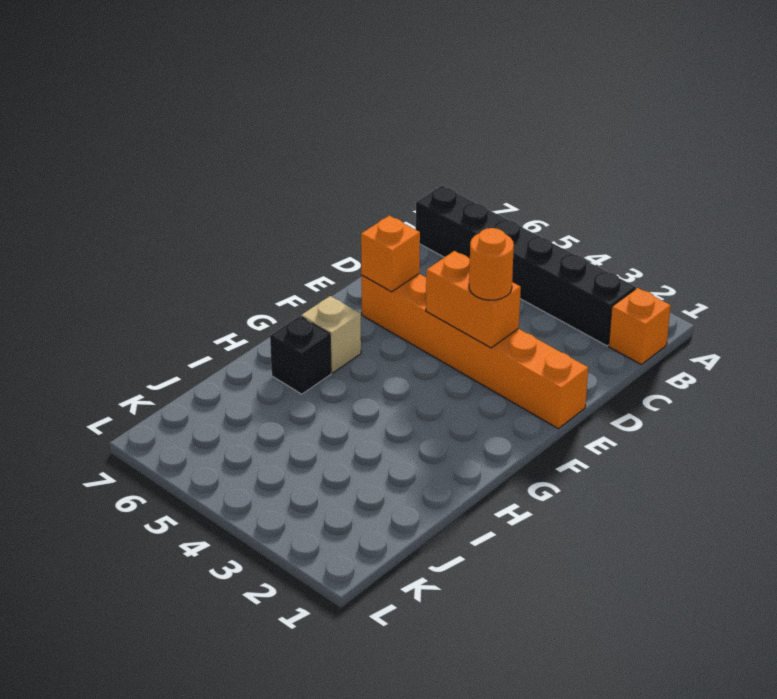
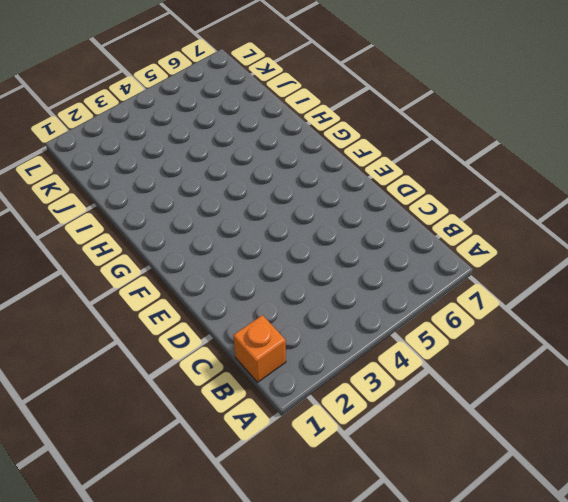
none -> black brick B2:B7 level 1
none -> orange brick E1:E6 level 1

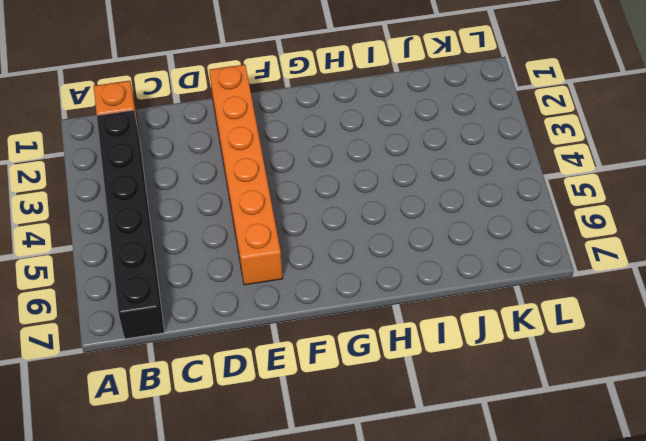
none -> tan brick G6 level 1
none -> black brick H6 level 1

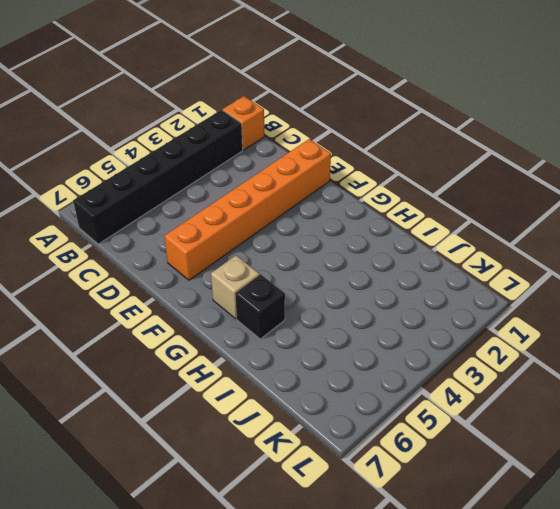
none -> orange brick E3:E4 level 2
none -> orange brick E6 level 2

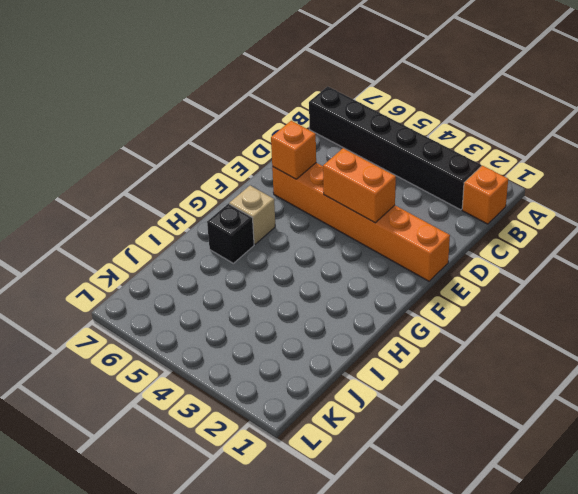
none -> orange round brick E3 level 3

